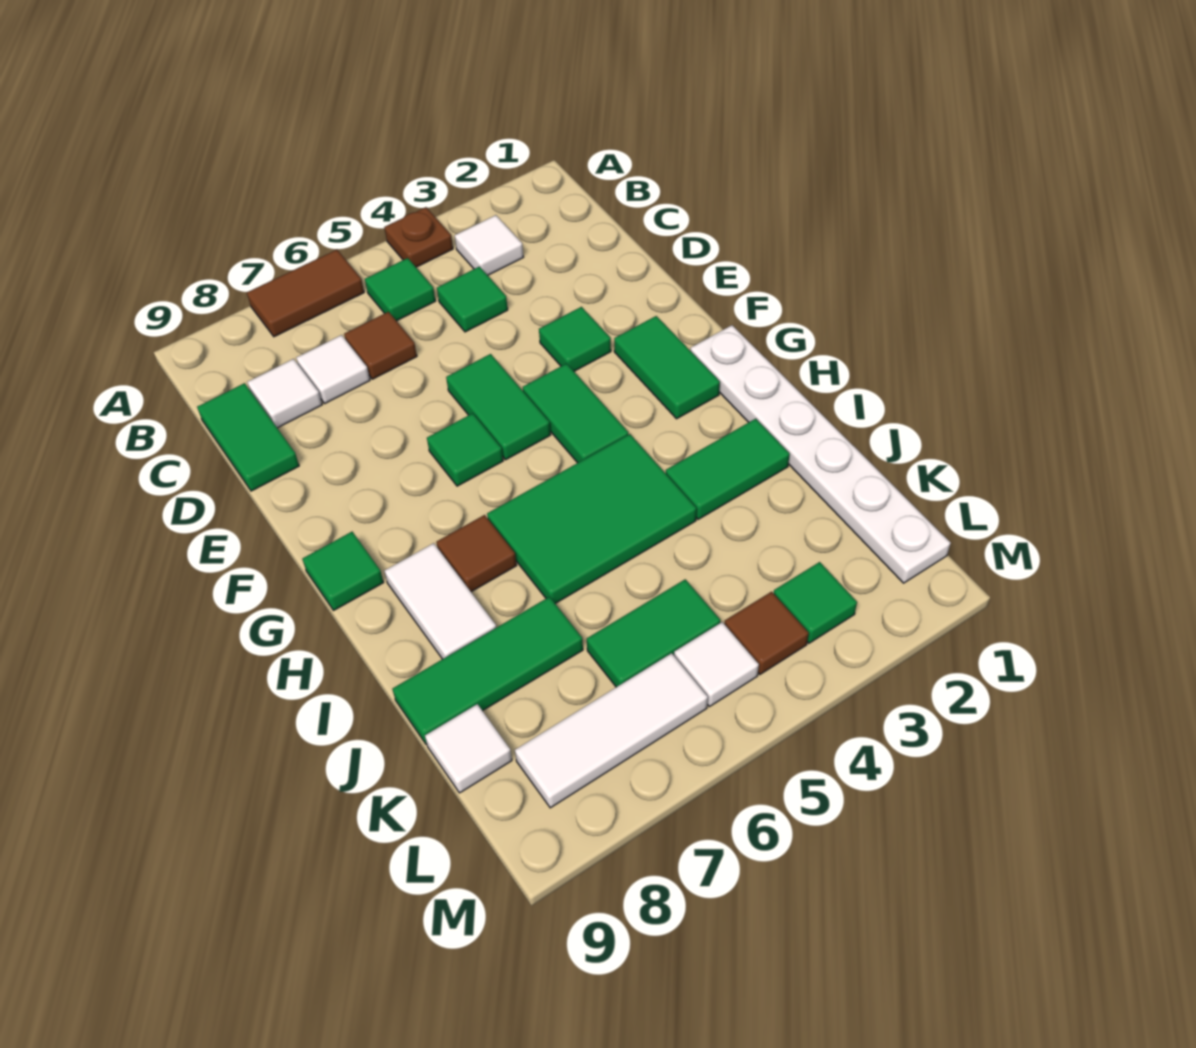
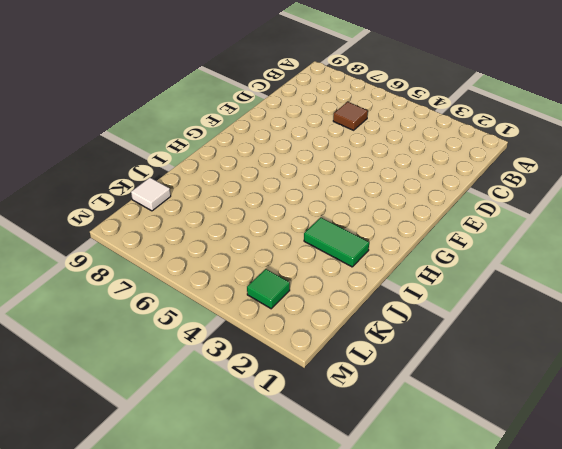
none -> brown plate A4 level 1
none -> brown tile A6:A7 level 1
none -> white tile B3 level 1

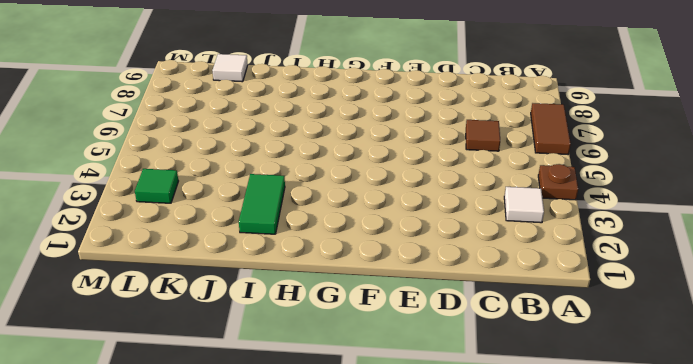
none -> green tile B5 level 1
none -> green tile C4 level 1
none -> white tile C7 level 1

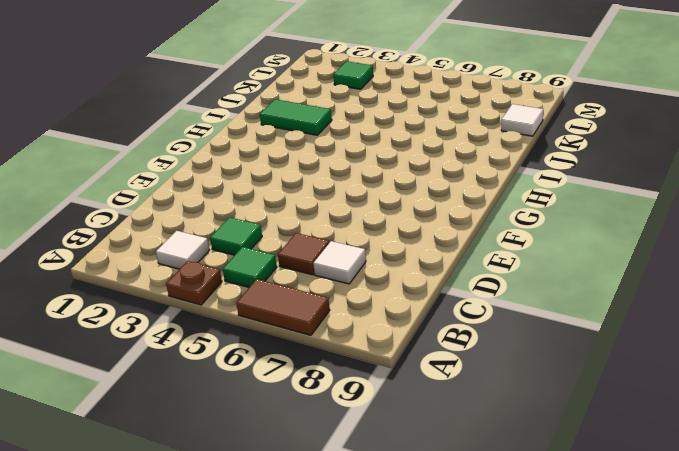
none -> white tile C8 level 1
none -> green tile C9:D9 level 1
none -> green tile E3 level 1

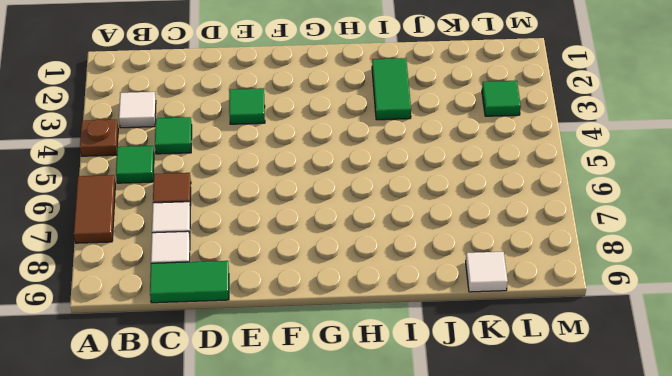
none -> green tile E5:F5 level 1
none -> green tile F2:G2 level 1
none -> green tile F4:G4 level 1

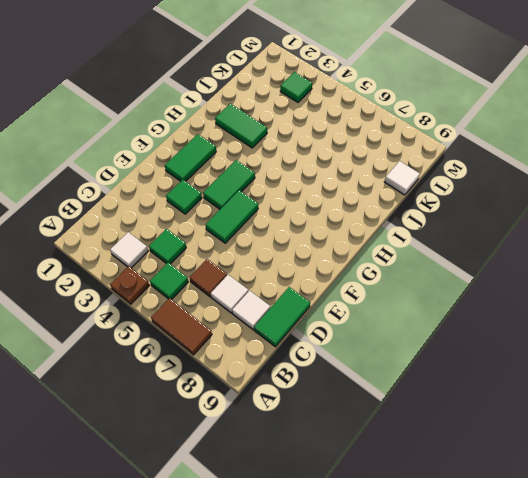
none -> green tile F6 level 1
none -> white plate G1:L1 level 1
none -> green tile G9 level 1

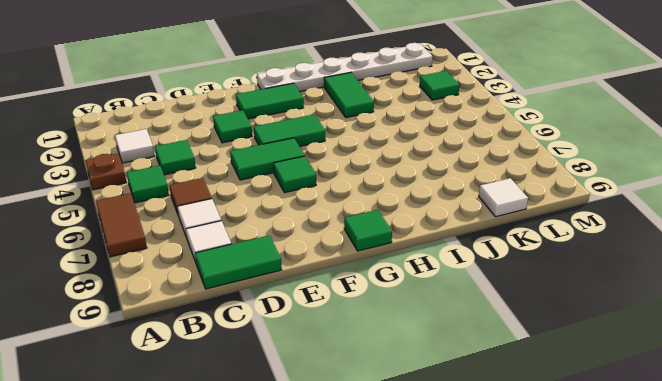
none -> green tile H4:I6 level 1
none -> brown tile H7 level 1
none -> white tile H8:I8 level 1

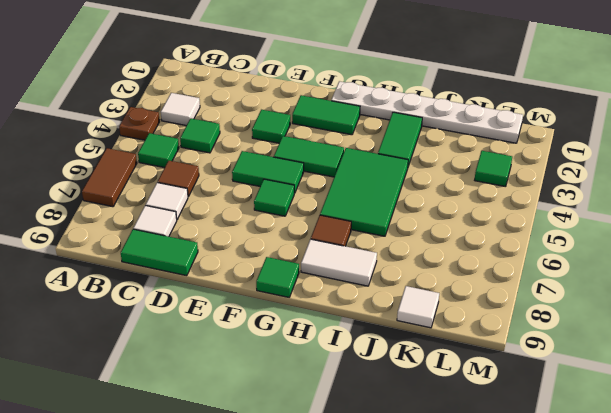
none -> green tile J7:J9 level 1
none -> green tile K5:K6 level 1
none -> brown tile L4 level 1

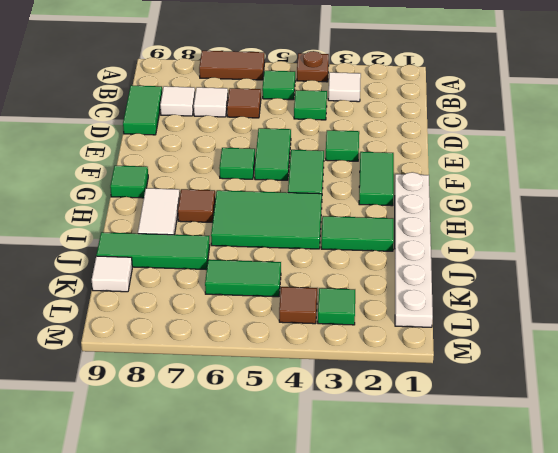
none -> white tile L5 level 1
none -> white tile L6:L8 level 1

